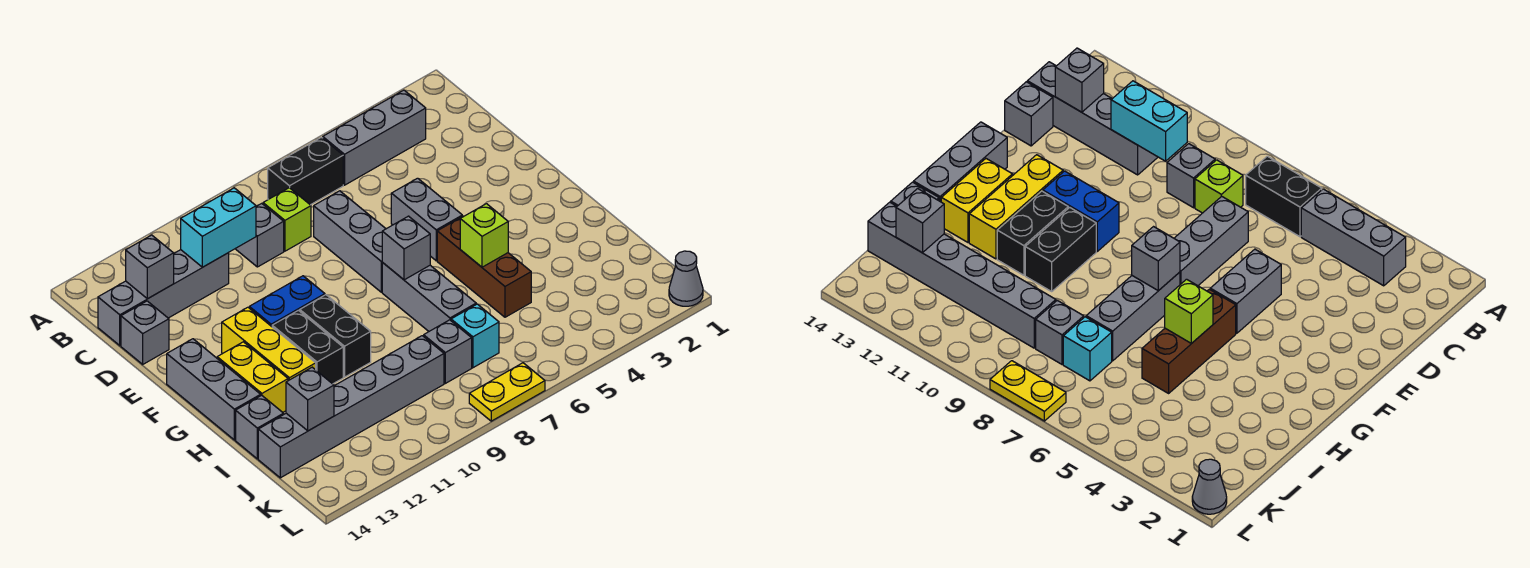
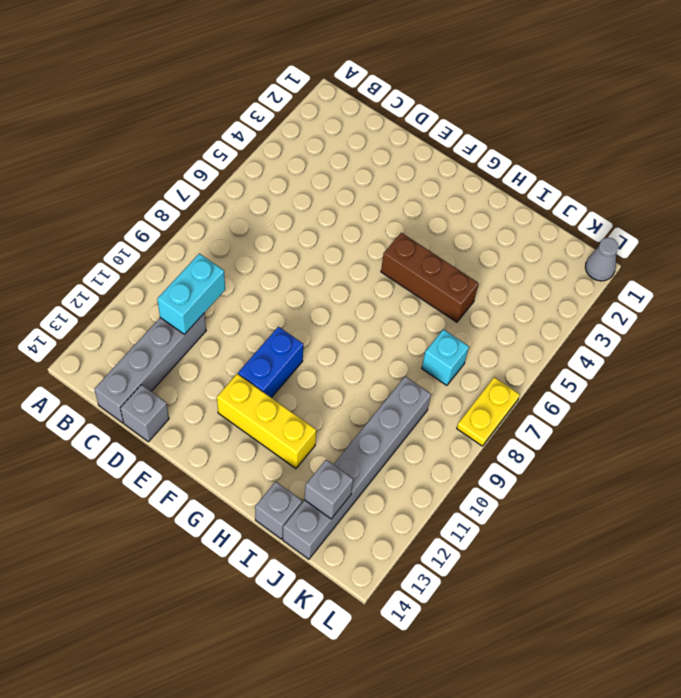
none -> grey brick B3:B5 level 1
none -> black brick B6:B7 level 1
none -> lime brick C8 level 1

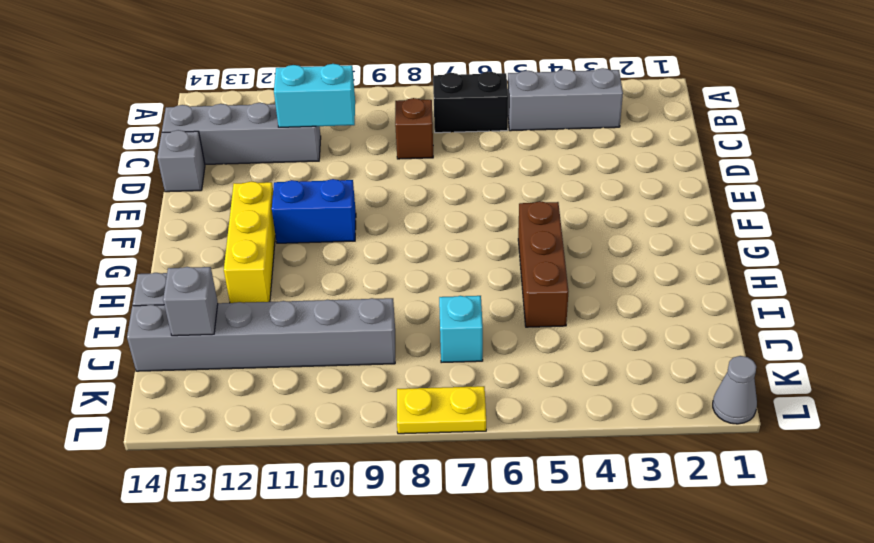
brown brick C8 level 1 -> lime brick C8 level 1
none -> grey brick C9 level 1
none -> grey brick D7:F7 level 1
none -> grey brick E5:F5 level 1

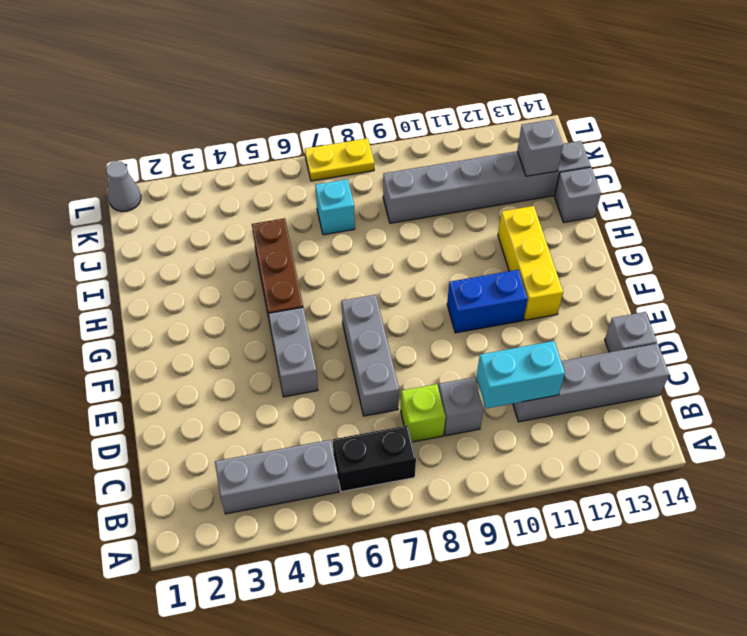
none -> grey brick F14:H14 level 1
none -> grey brick G7:I7 level 1
none -> black brick G10:H10 level 1

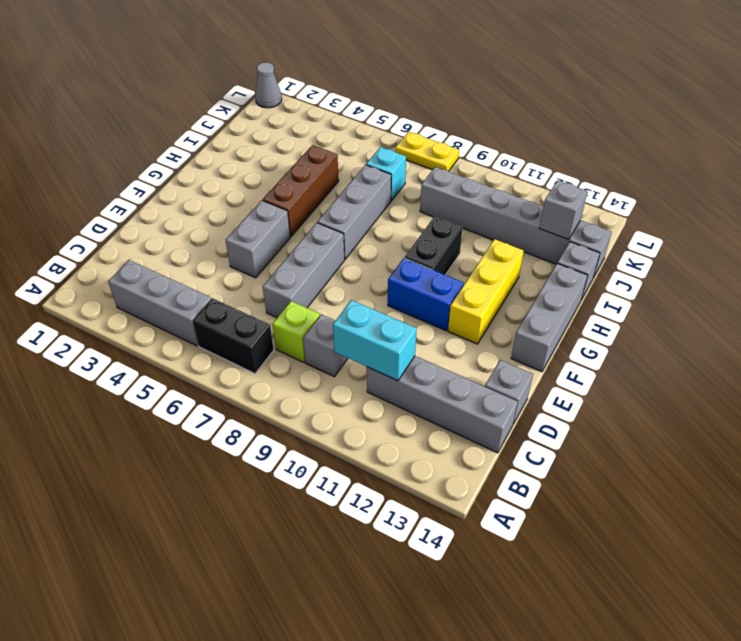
none -> black brick G11:H11 level 1
none -> yellow brick G13:H13 level 1
none -> grey brick J8 level 1

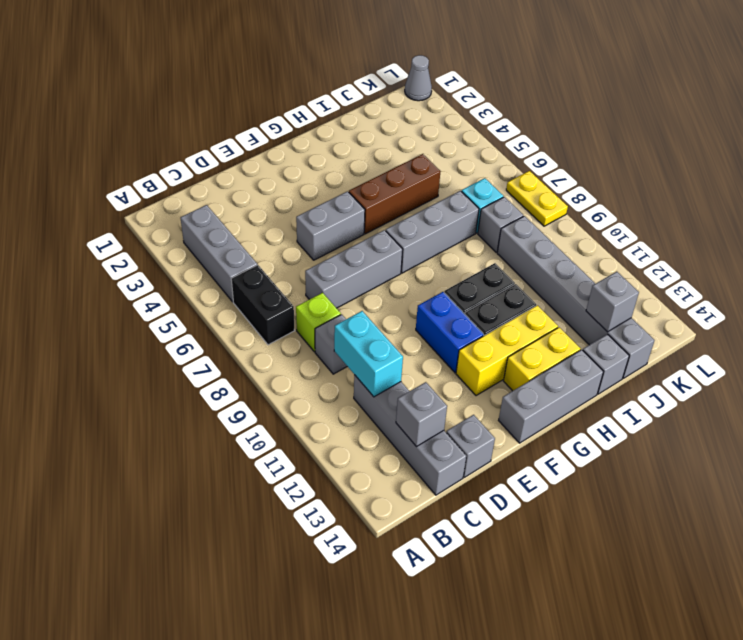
none -> grey brick G7 level 2
none -> lime brick H5 level 2

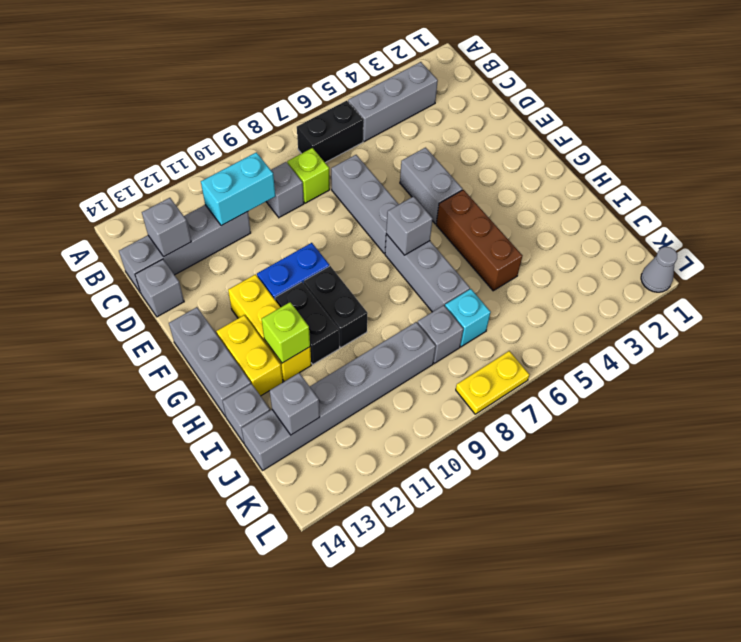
lime brick H12 level 2 -> lime brick H5 level 2

